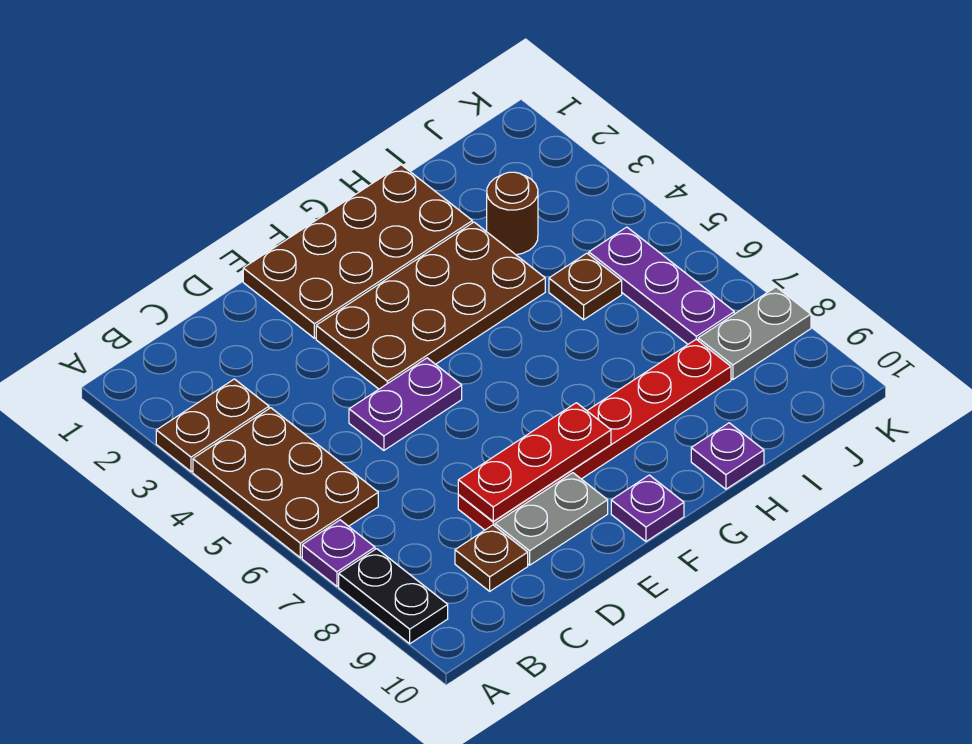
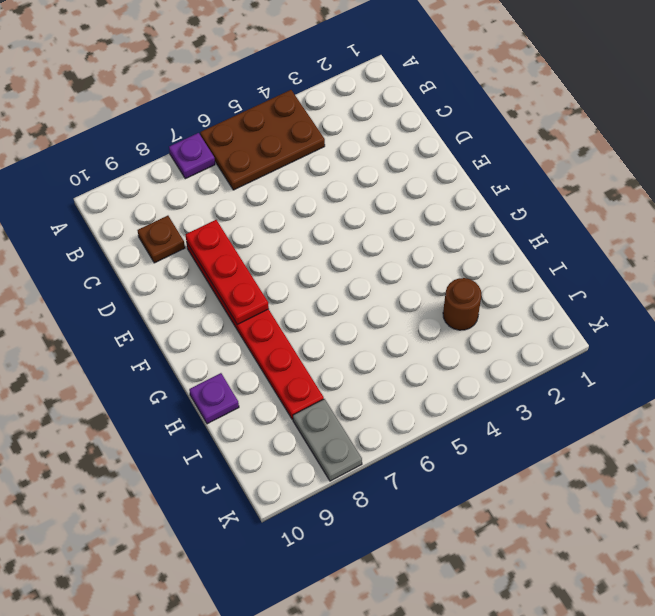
none -> brown plate A3:B3 level 1
none -> black plate A8:A9 level 1
none -> purple plate D5:E5 level 1

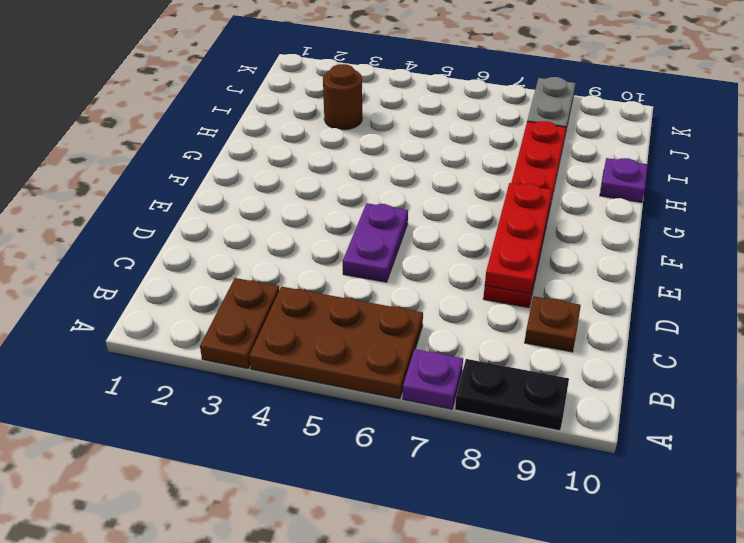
none -> grey plate D9:E9 level 1
none -> brown plate E1:H2 level 1
none -> brown plate E3:H4 level 1

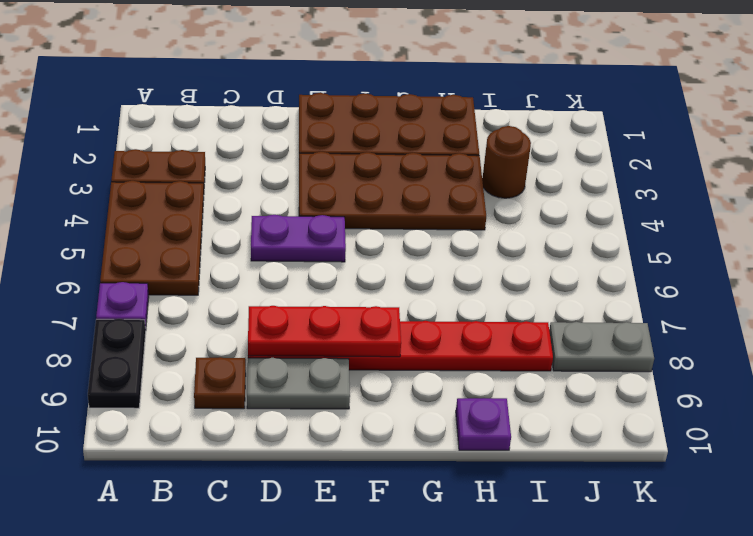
none -> purple plate F10 level 1
none -> brown plate I5 level 1
none -> purple plate J5:J7 level 1

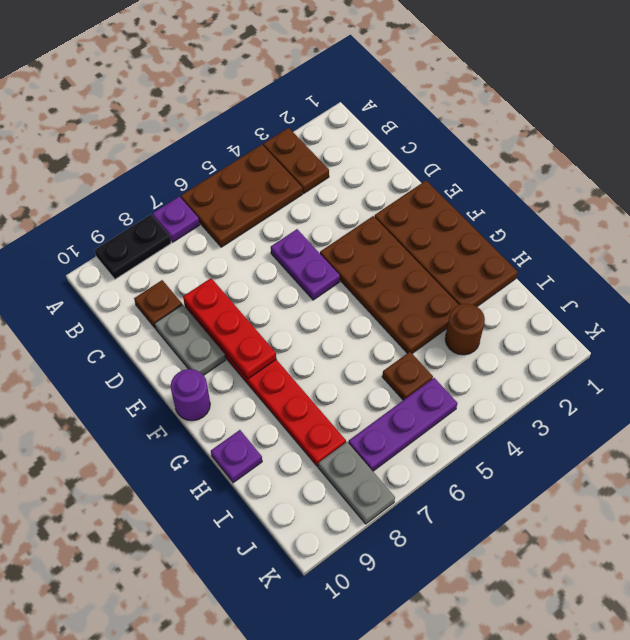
purple round brick F10 level 1 -> purple plate F10 level 1

